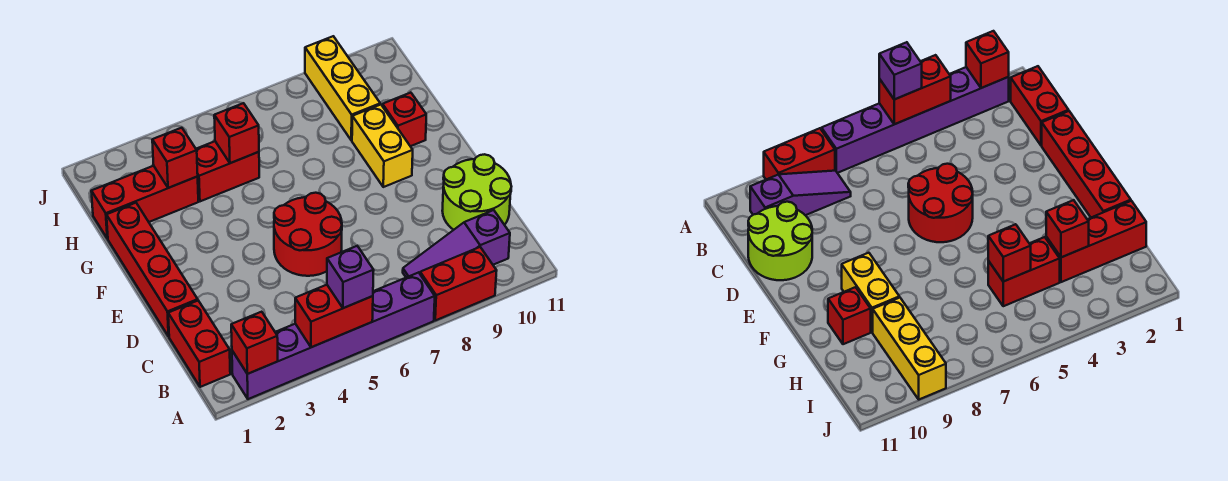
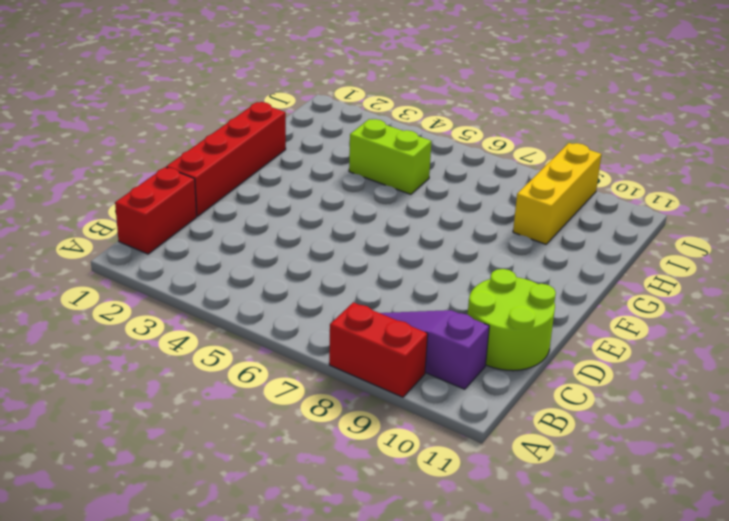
lime brick H4:H5 level 1 -> red brick H4:H5 level 1
none -> purple brick A2:A7 level 1
none -> red round brick D5:E6 level 1
none -> yellow brick F9:G9 level 1

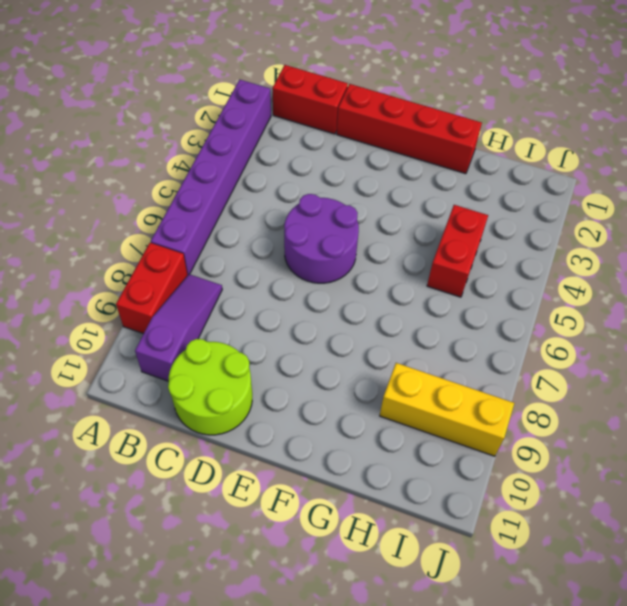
purple round brick D5:E6 level 1 -> red round brick D5:E6 level 1
none -> yellow brick F9:G9 level 1
none -> red brick G10 level 1
none -> red brick H1:H3 level 1

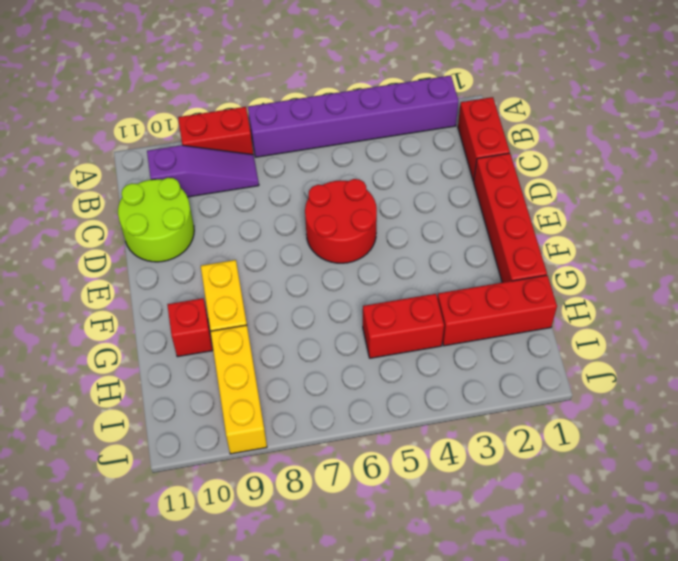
none -> red brick A2 level 2
none -> red brick A4:A5 level 2
none -> red brick H3 level 2

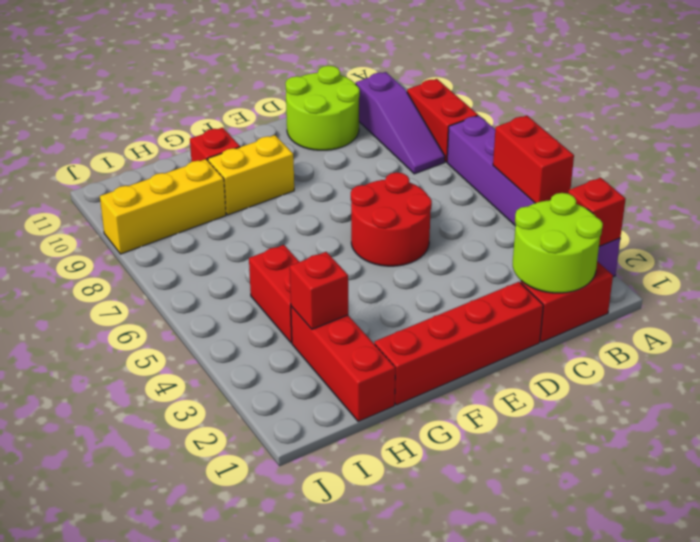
lime round brick B1:C2 level 2 -> none
none -> red brick H5 level 2
none -> purple brick A5 level 3

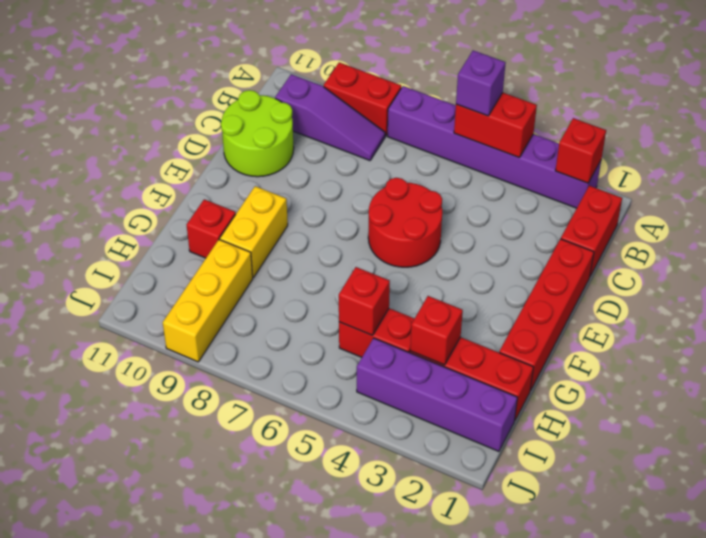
purple brick I1:I4 level 1 -> none

